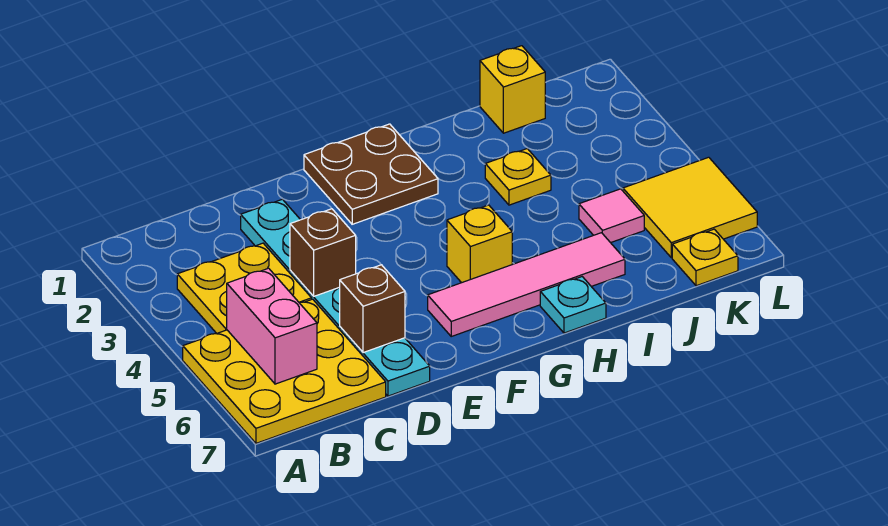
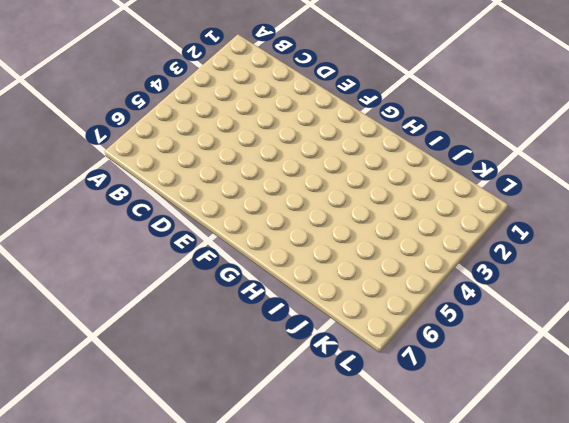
none -> yellow plate A5:C7 level 1
none -> yellow plate B3:C4 level 1
none -> cyan plate D2:D7 level 1

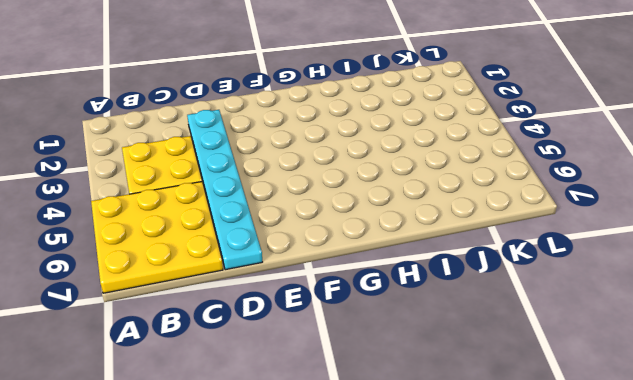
none -> brown plate F1:G2 level 1
none -> pink tile F6:I6 level 1
none -> yellow brick G5 level 1

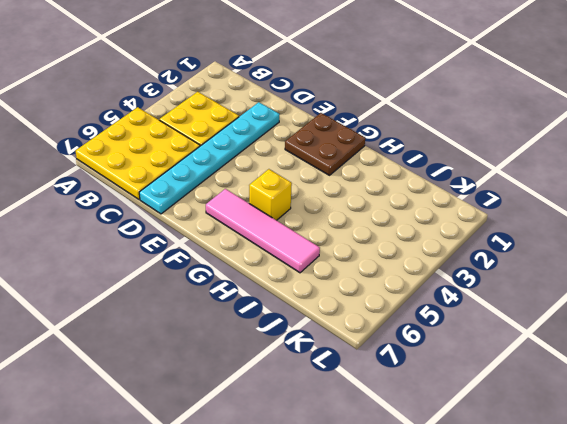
none -> cyan plate H7 level 1
none -> yellow plate I3 level 1
none -> yellow brick J1 level 1

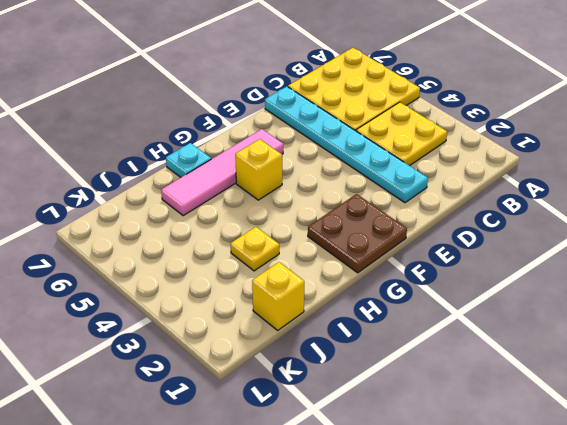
none -> pink tile J5 level 1
none -> yellow tile K5:L6 level 1
none -> yellow plate K7 level 1

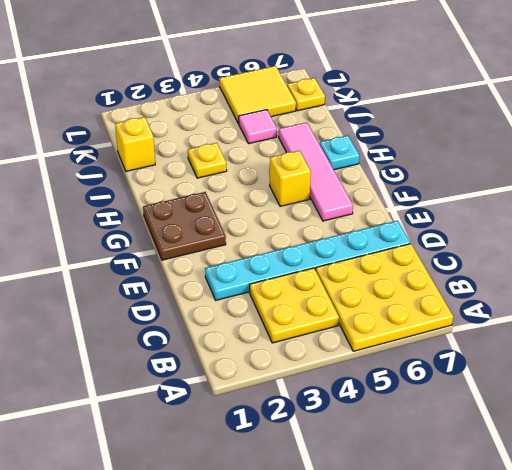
none -> pink brick B5:B6 level 2
none -> brown brick D4 level 2
none -> brown brick D6 level 2

